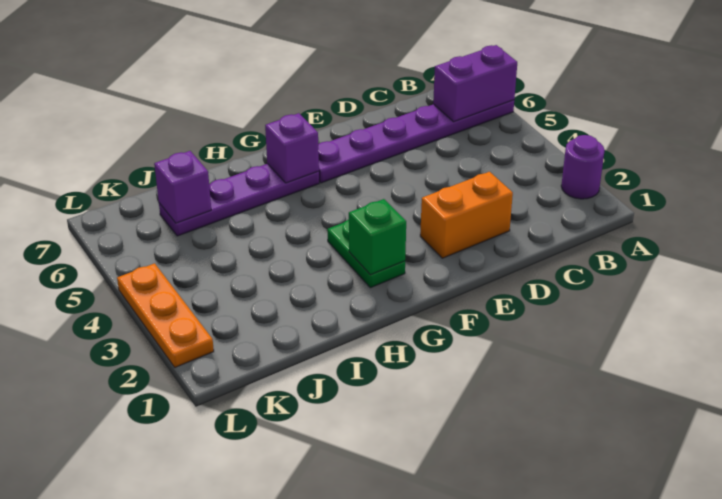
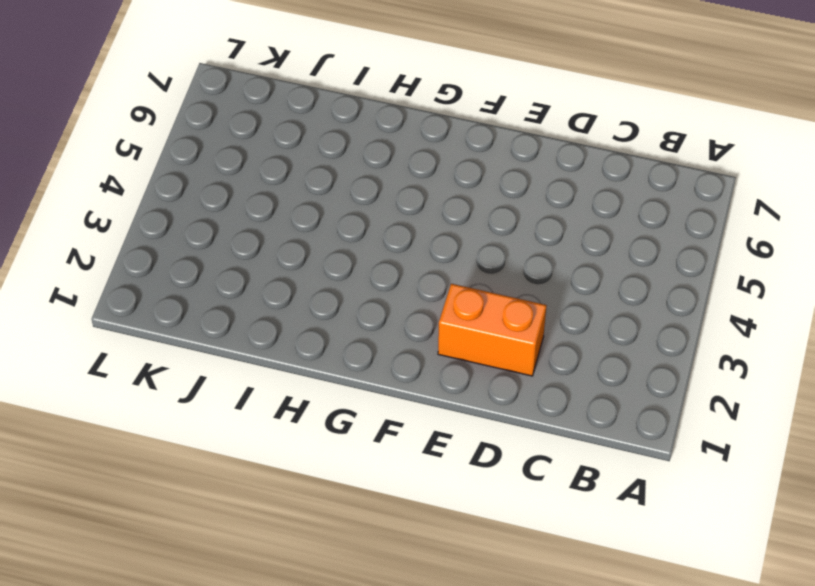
none -> purple round brick A2 level 1
none -> purple plate A6:F6 level 1

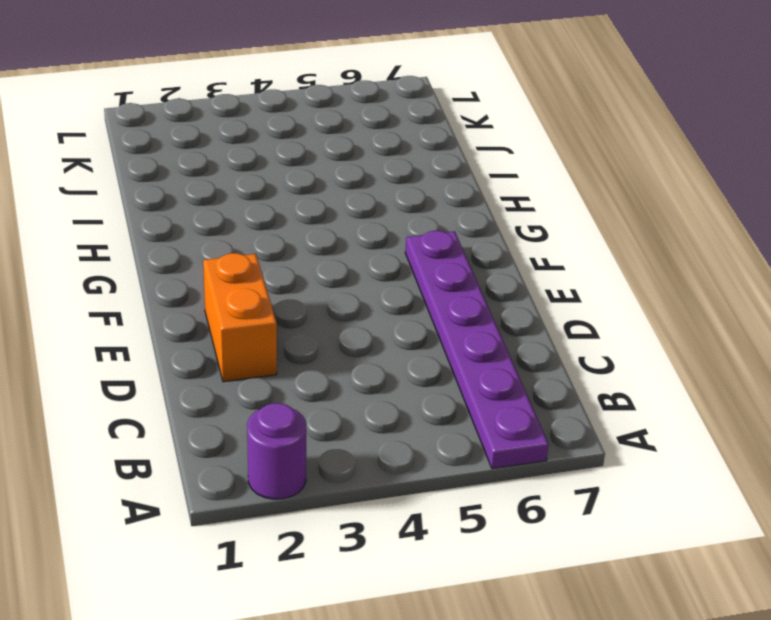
none -> green plate G2:G3 level 1
none -> purple plate G6:J6 level 1

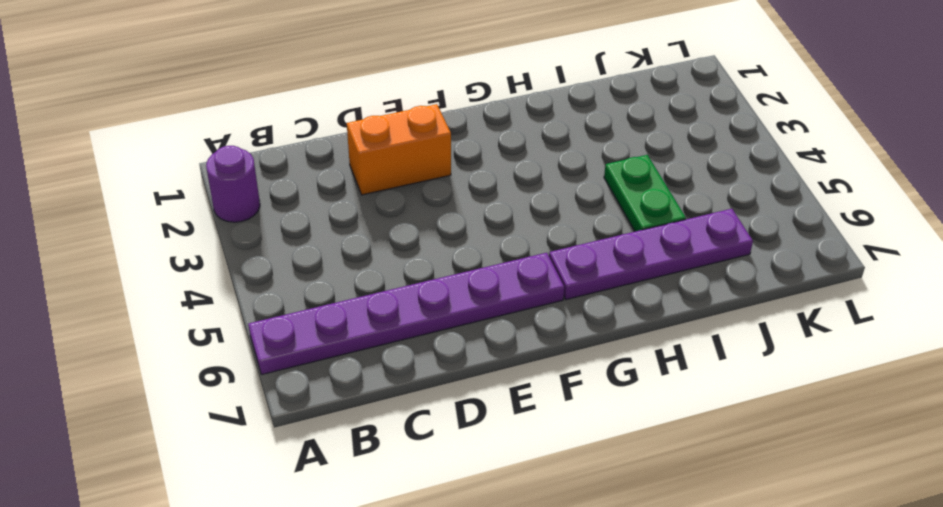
green plate I4:I5 level 1 -> green plate G2:G3 level 1
none -> orange plate L2:L4 level 1
none -> purple brick A6:B6 level 2

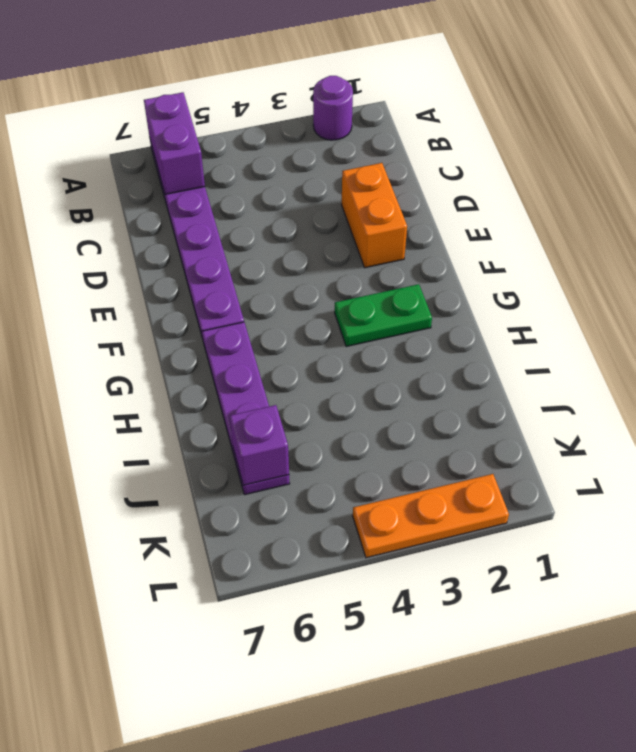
none -> green brick G2 level 2
none -> purple brick G6 level 2

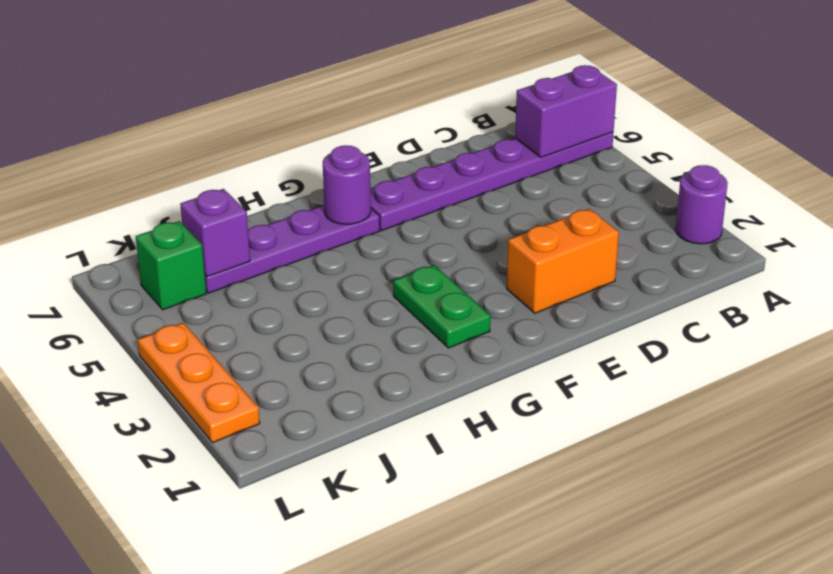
purple round brick G6 level 2 -> purple brick G6 level 2
green brick K6 level 1 -> green brick G2 level 2

